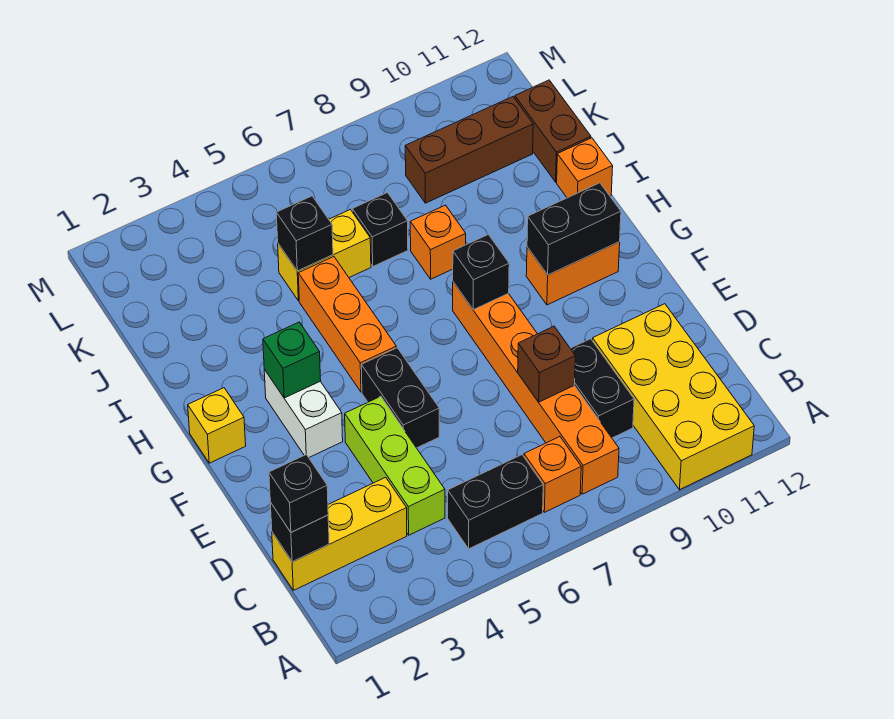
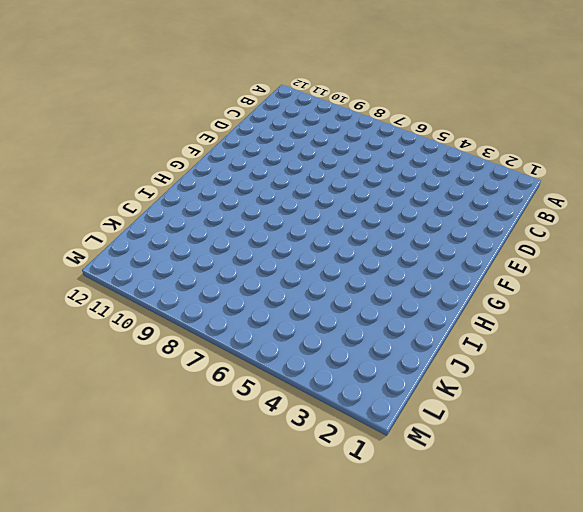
none -> yellow brick A10:D11 level 1
none -> black brick B5:B6 level 1
none -> orange brick B7 level 1

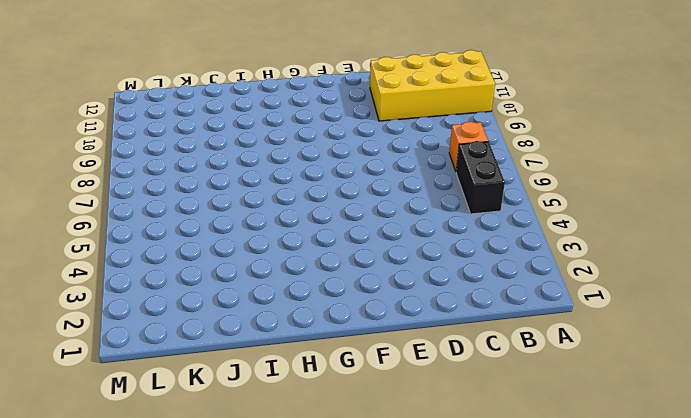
none -> orange brick B8:G8 level 1
none -> yellow brick C1:C3 level 1
none -> lime brick C4:E4 level 1

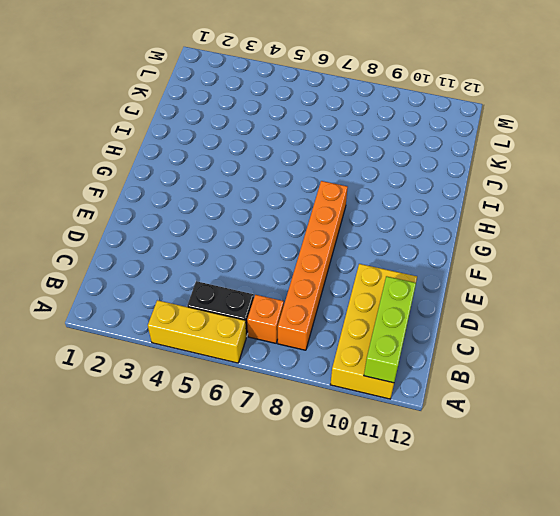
yellow brick A4:A6 level 1 -> yellow brick C1:C3 level 1
lime brick A11:C11 level 2 -> lime brick C4:E4 level 1
none -> black brick C9:D9 level 1
none -> black brick E5:F5 level 1
none -> white brick F3:G3 level 1

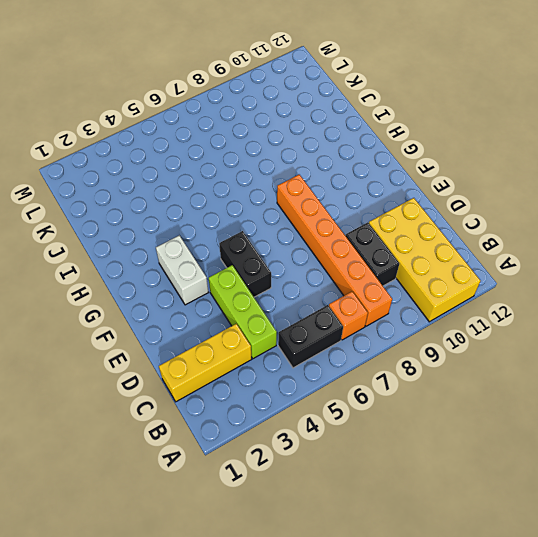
none -> yellow brick G1 level 1
none -> orange brick G5:I5 level 1
none -> orange brick G10:G11 level 1

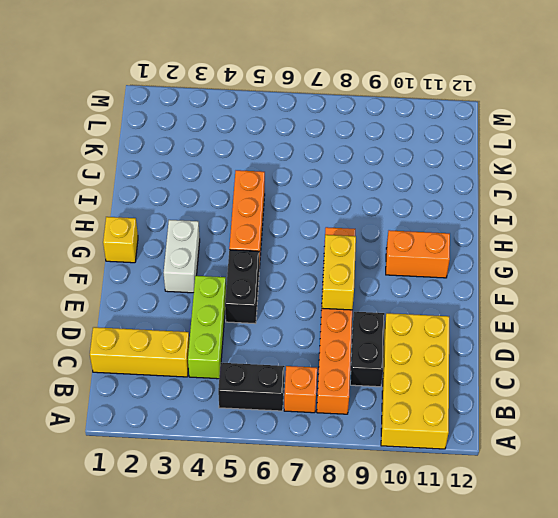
yellow brick E8:F8 level 2 -> yellow brick J5:J6 level 1
none -> orange brick I8 level 1
none -> orange brick I12 level 1
none -> black brick J7 level 1

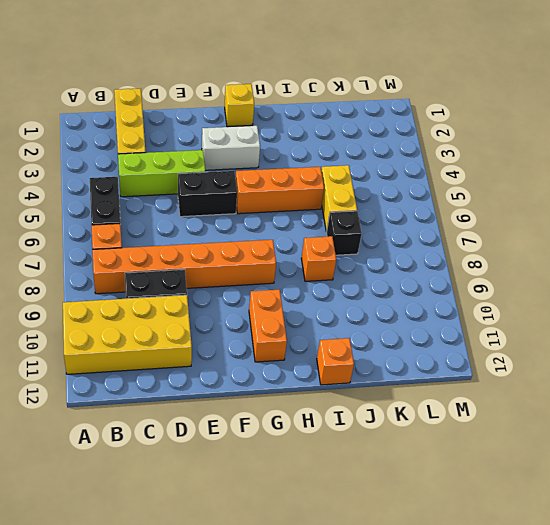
none -> brown brick J12:K12 level 1
none -> brown brick K9:K11 level 1
none -> black brick C1 level 2

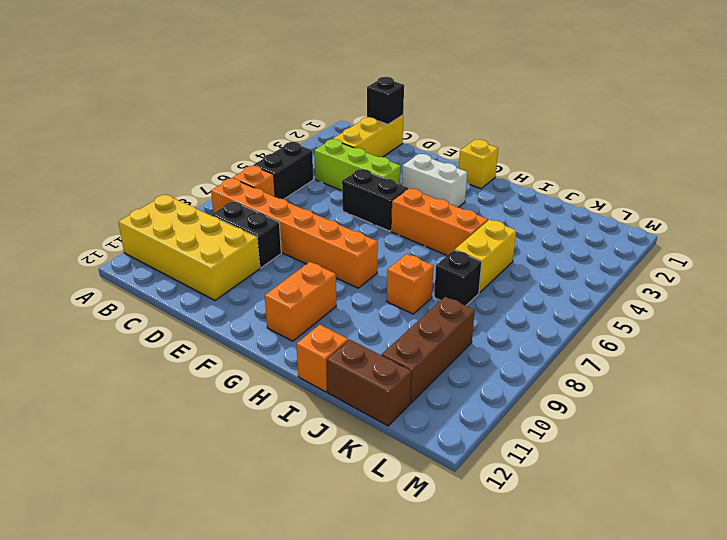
none -> brown brick D8 level 2
none -> green brick G3 level 2
none -> black brick G8 level 2

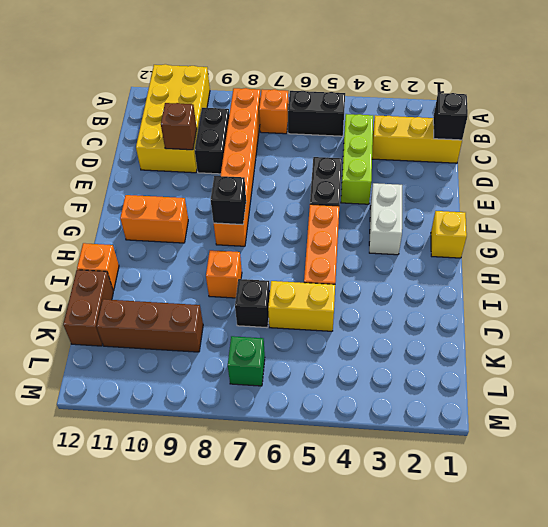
brown brick D10 level 2 -> brown brick D8 level 2
green brick L7 level 1 -> green brick G3 level 2
none -> black brick G10:G11 level 2
none -> black brick J5 level 2
none -> black brick C1 level 3

